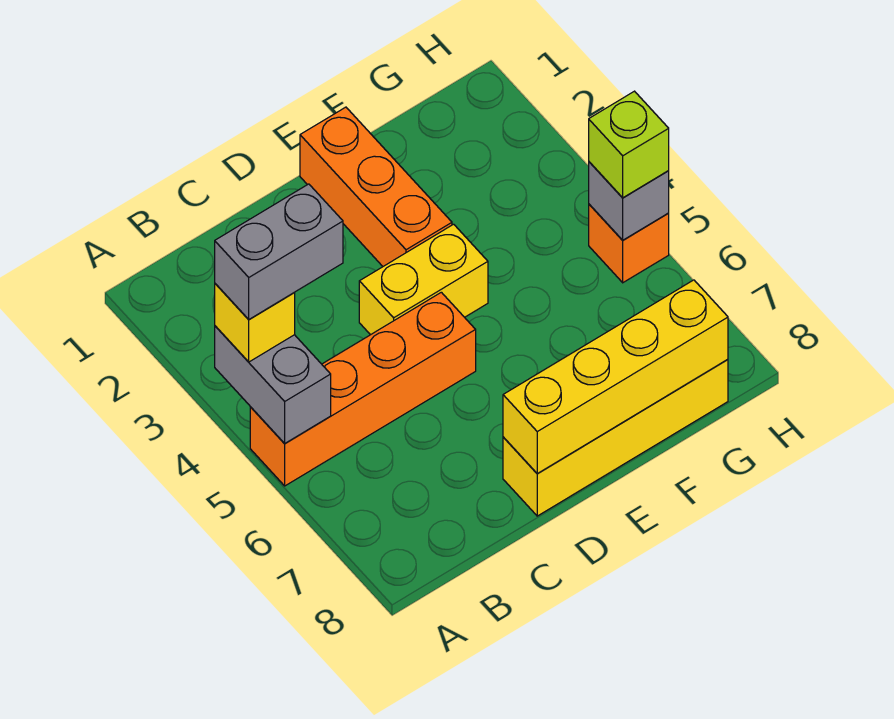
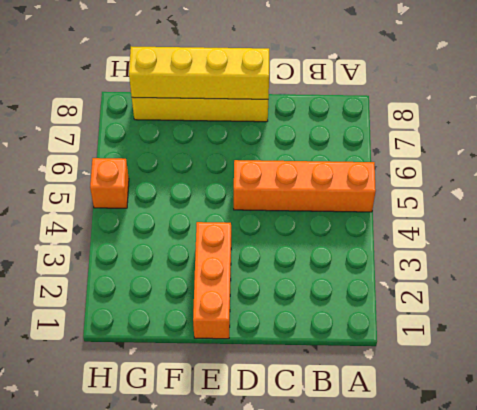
none -> yellow brick D4:E4 level 1
none -> grey brick A4:A5 level 2

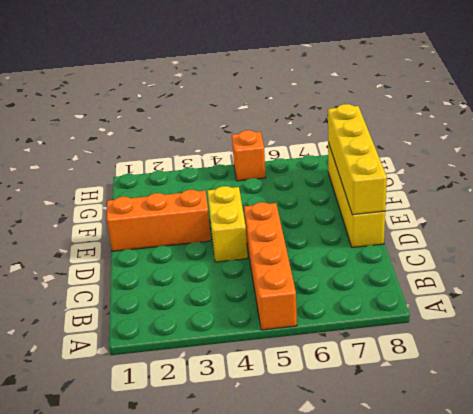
none -> grey brick A4:A5 level 2
none -> grey brick H5 level 2

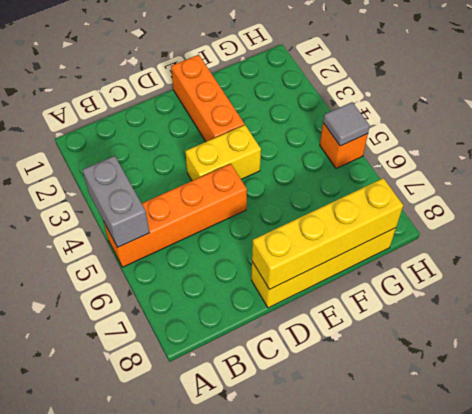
grey tile H5 level 2 -> grey brick H5 level 2
none -> yellow brick A4 level 3
none -> lime brick H5 level 3

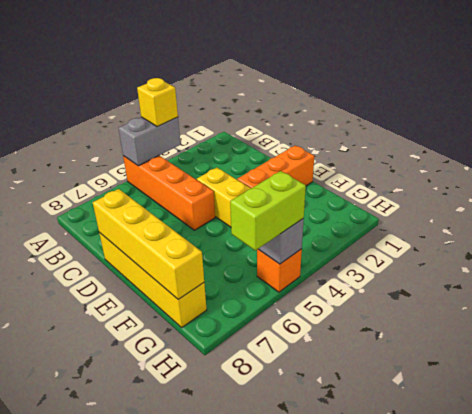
lime brick H5:H6 level 3 -> lime brick H5 level 3
none -> grey brick A4:B4 level 4

